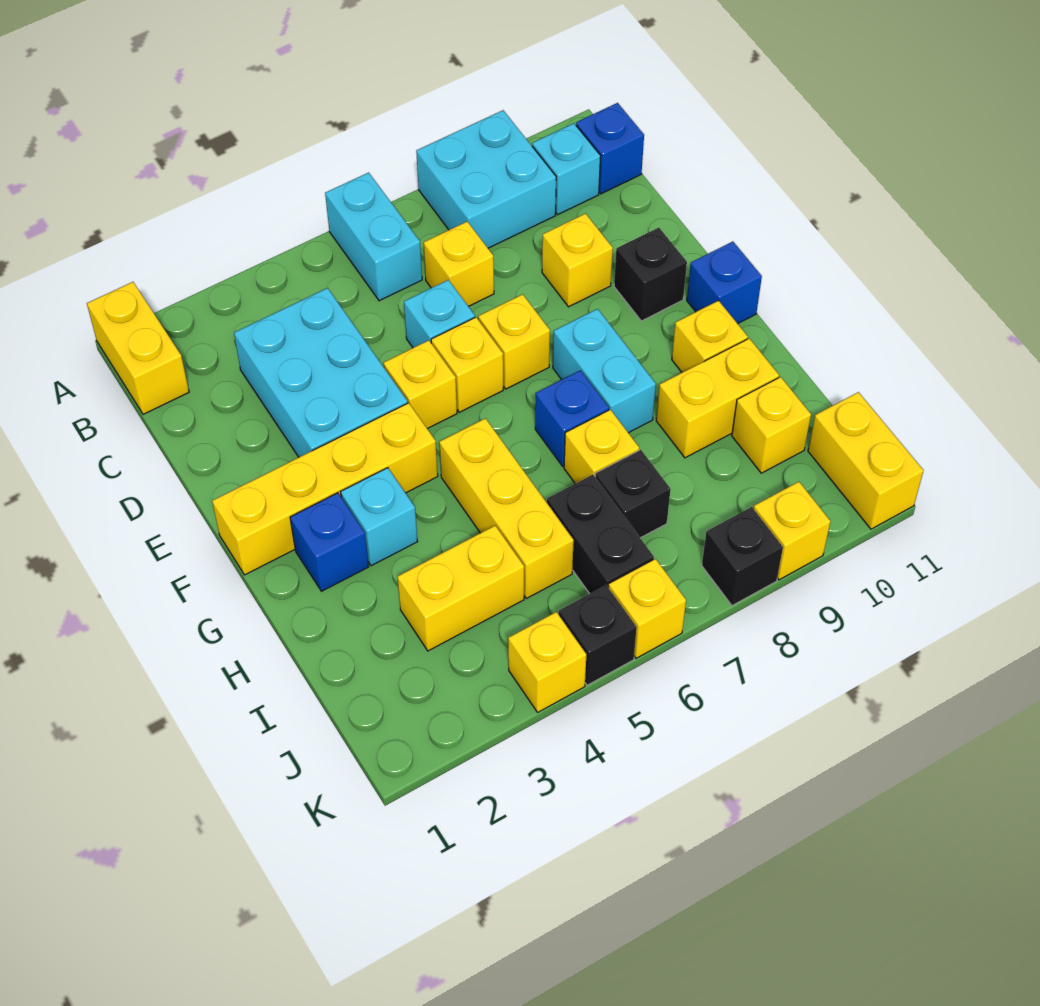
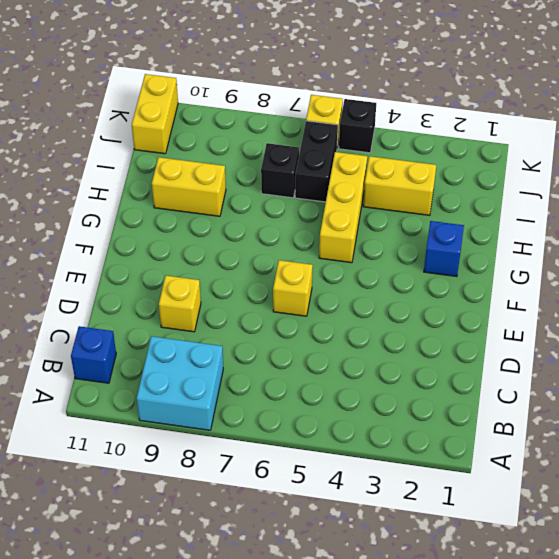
none -> yellow brick A1:B1 level 1
none -> cyan brick A6:B6 level 1
none -> cyan brick B10 level 1
none -> cyan brick C3:E4 level 1

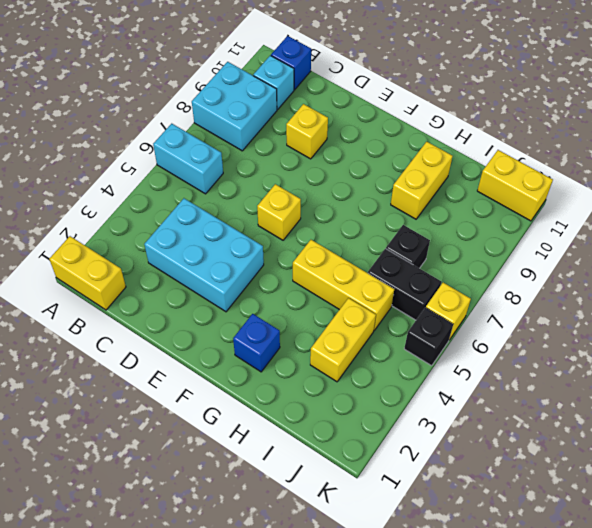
none -> yellow brick C7 level 1
none -> cyan brick D6 level 1
none -> yellow brick E5 level 1
none -> yellow brick E7 level 1

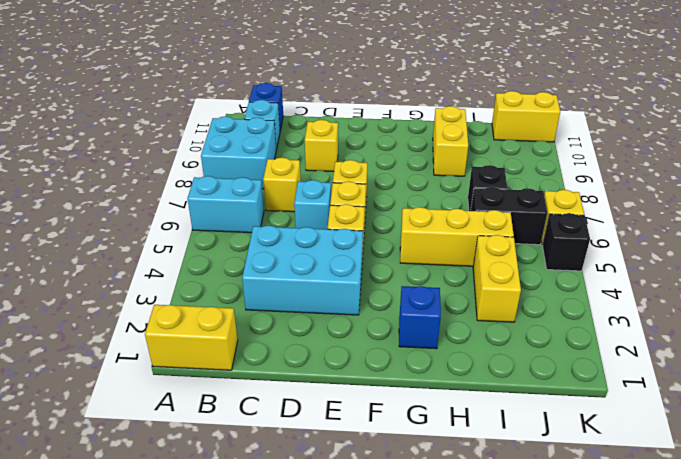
none -> black brick E10 level 1
none -> yellow brick F1:F4 level 1
none -> cyan brick F8:G8 level 1
none -> blue brick F11 level 1

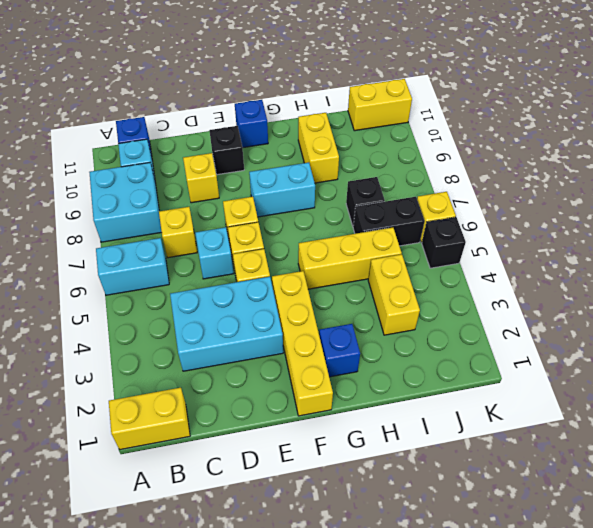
none -> cyan brick G3 level 1
none -> blue brick G7 level 1
none -> yellow brick G10 level 1
none -> yellow brick H7 level 1

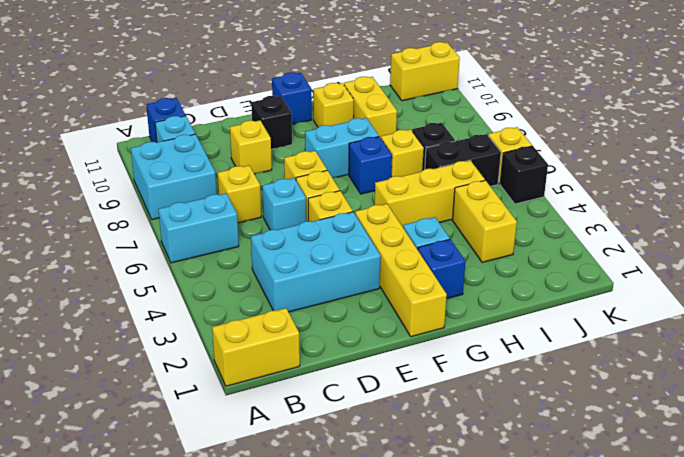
none -> yellow brick I10 level 1
none -> yellow brick K4 level 1
none -> black brick K8 level 1
none -> yellow brick K9 level 1

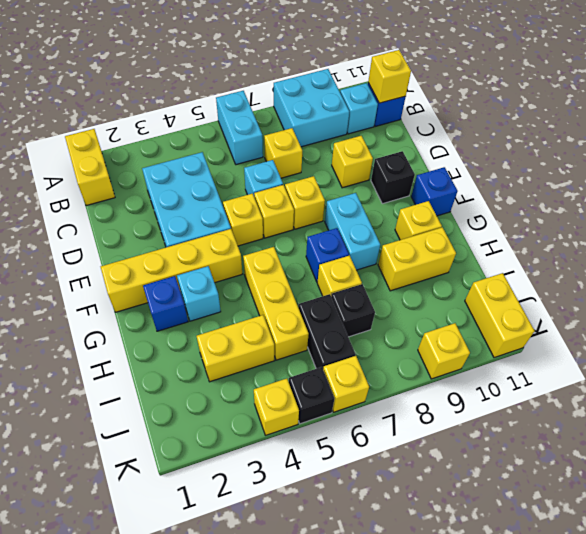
yellow brick B11 level 2 -> yellow brick I10 level 1
none -> black brick K8 level 1

